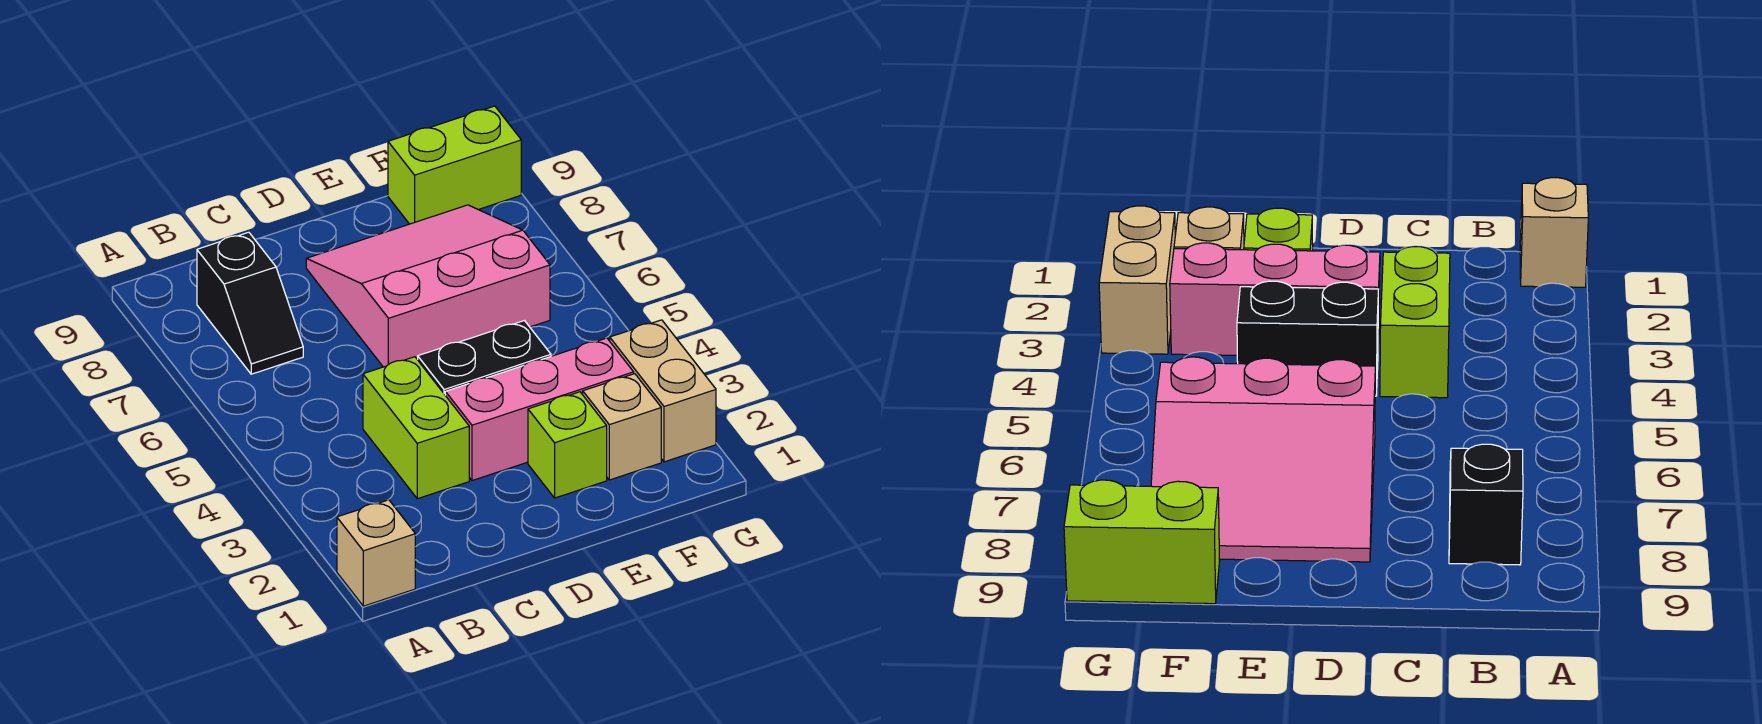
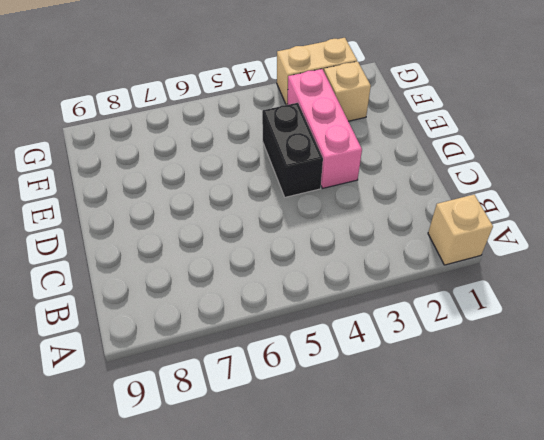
none -> black slope B7:B8 level 1 top 8
none -> lime brick C3:C4 level 1

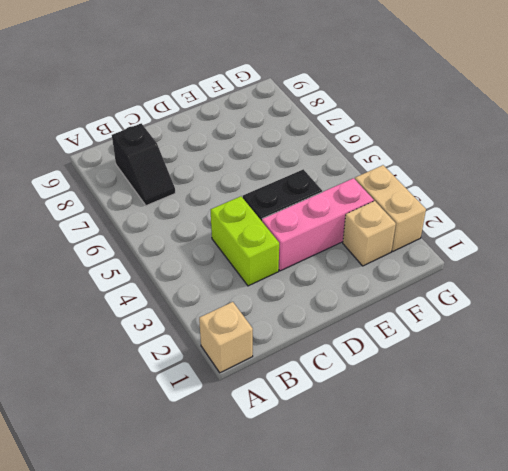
none -> pink slope D6:F8 level 1 top 6
none -> lime brick E2 level 1

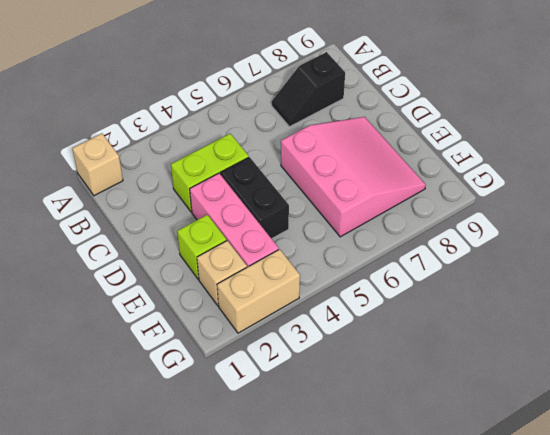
none -> lime brick F9:G9 level 1

